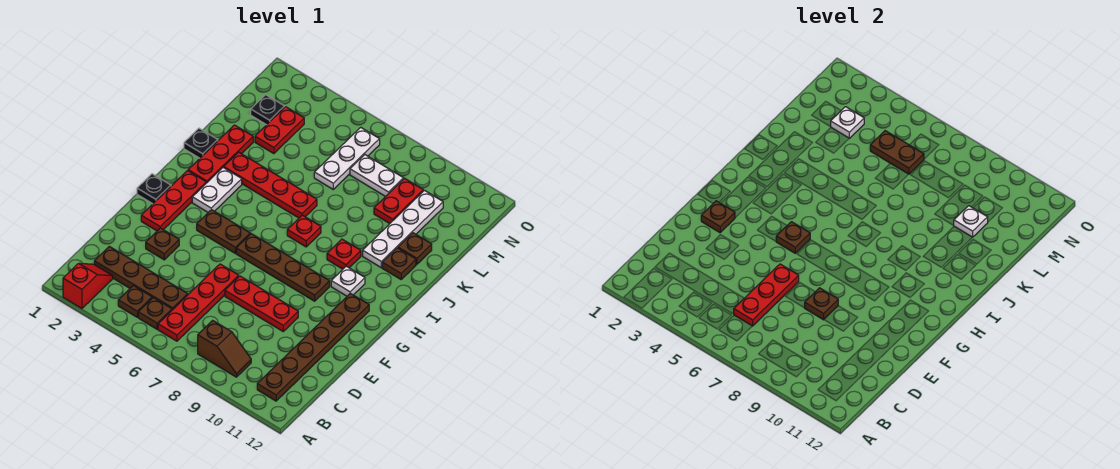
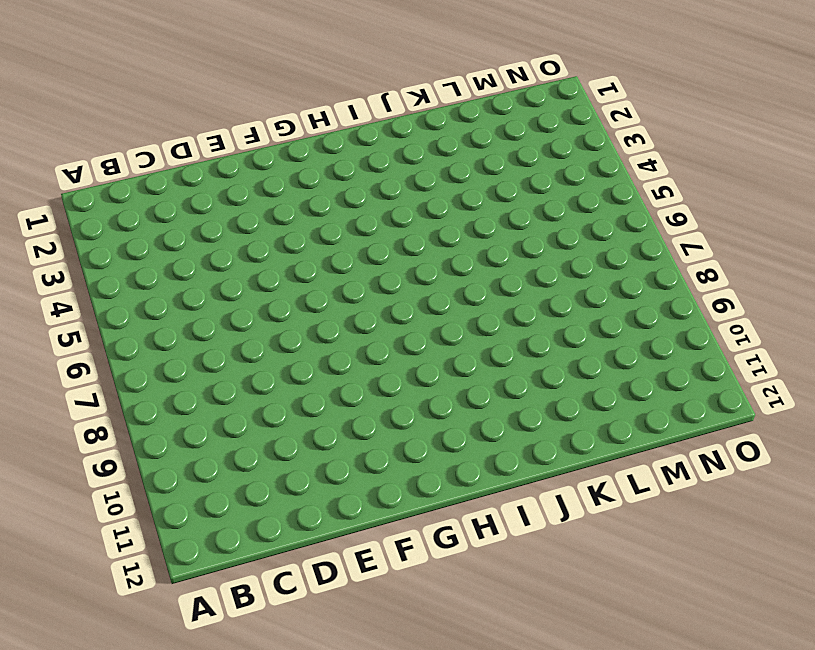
none -> red slope A2:B2 level 1 top A
none -> brown plate B4 level 1
none -> brown plate B5 level 1
none -> red plate B6:E6 level 1

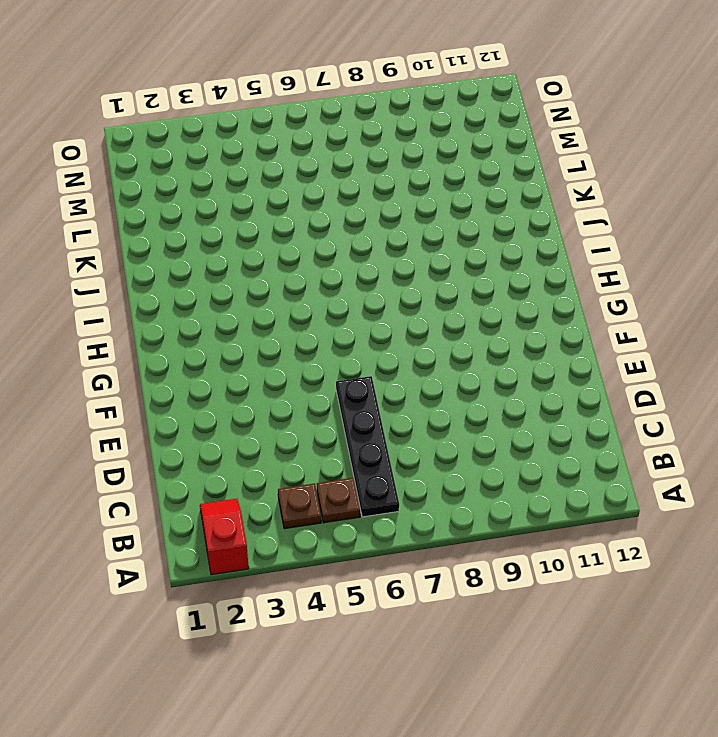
black plate B6:E6 level 1 -> red plate B6:E6 level 1
none -> brown slope B8:B9 level 1 top 8
none -> brown plate B11:G11 level 1
none -> brown plate C2:C5 level 1
none -> brown plate E3 level 1

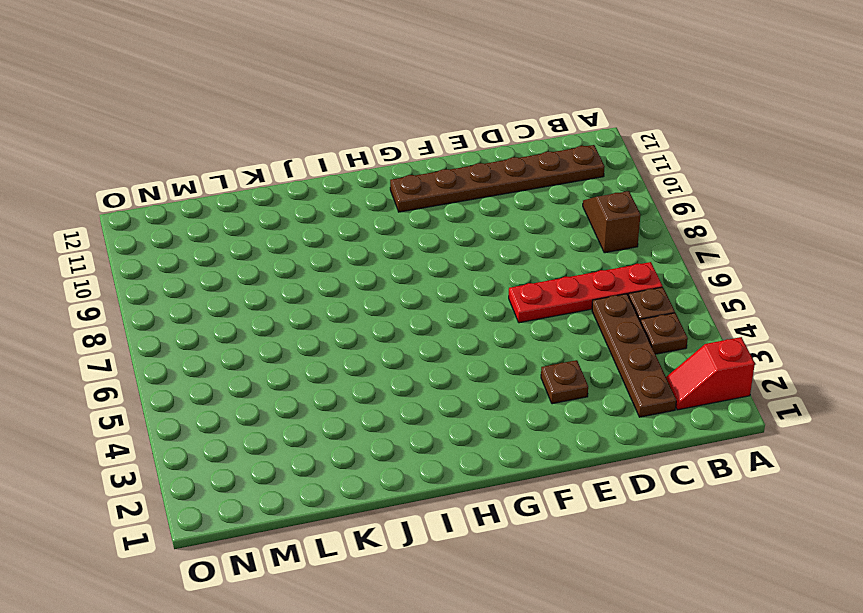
none -> red plate E7:E9 level 1
none -> red plate F2:H2 level 1
none -> black plate G1 level 1
none -> brown plate G4:G5 level 1

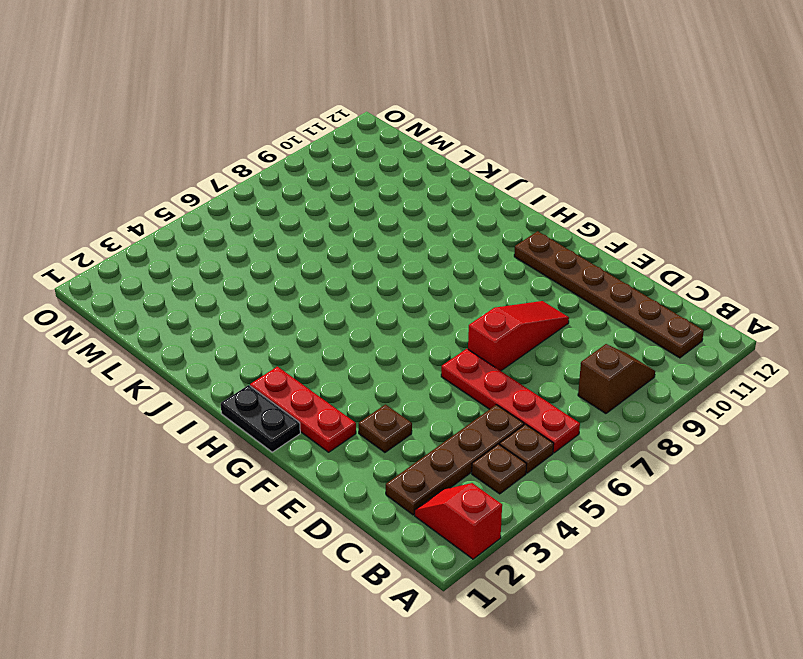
red slope E7:E9 level 1 top 7 -> red plate E7:E9 level 1
black plate G1:H1 level 1 -> black plate G1 level 1
none -> brown plate G4:G5 level 1
none -> brown plate G6:G9 level 1
none -> white plate H3:I3 level 1
none -> white plate H10 level 1

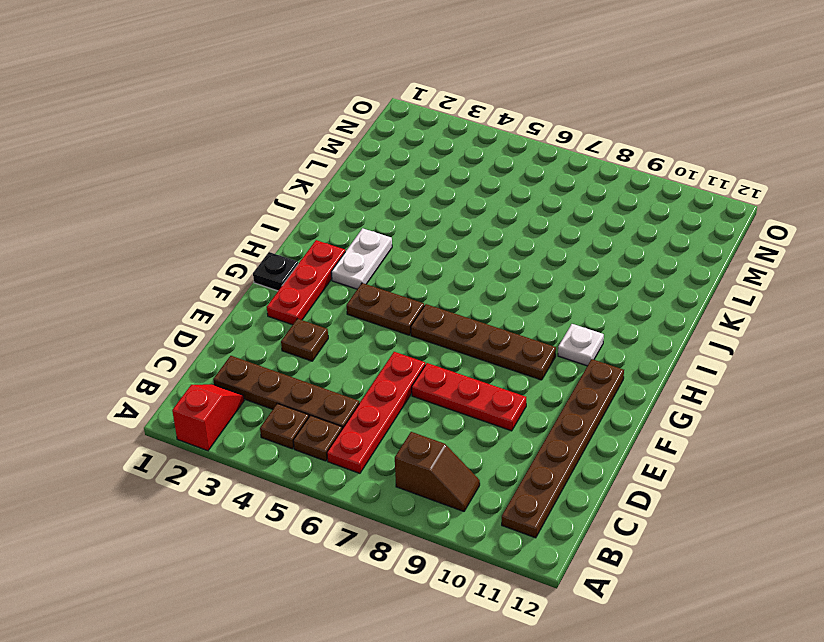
none -> red plate I2:K2 level 1
none -> red plate I7 level 1
none -> red plate I9 level 1
none -> black plate J1 level 1

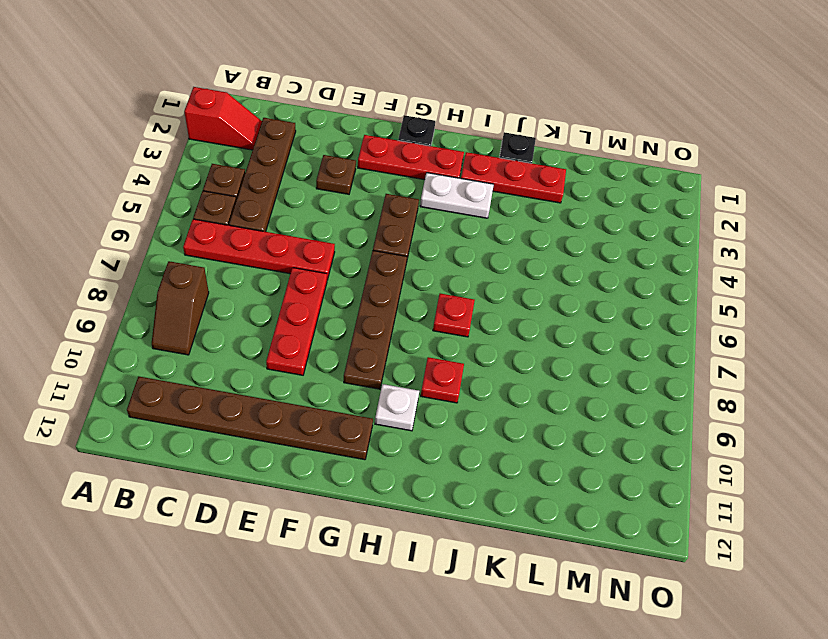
none -> red plate J3:J6 level 1
none -> white plate J10:M10 level 1
none -> brown plate J11 level 1
none -> brown plate K11 level 1

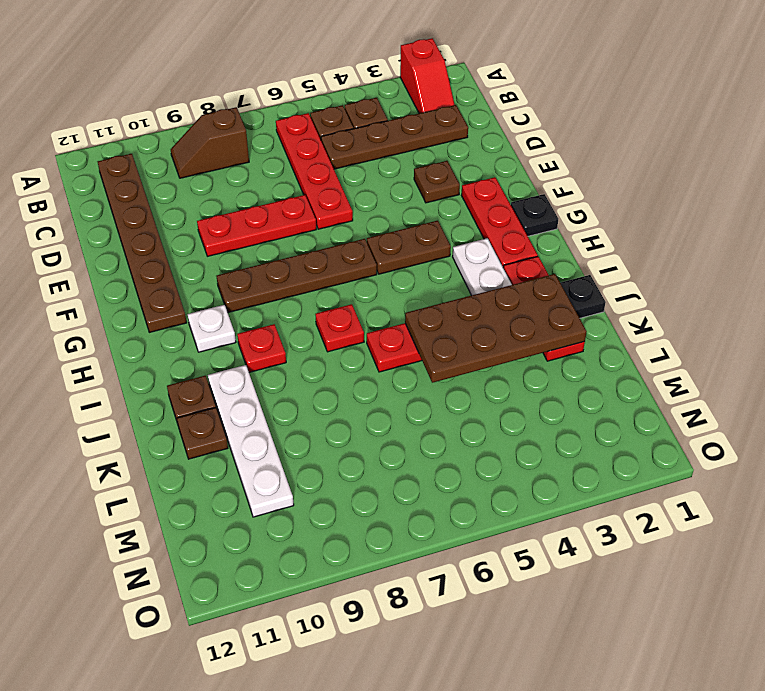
brown plate J2:K5 level 2 -> none
none -> red plate L3:M3 level 1
none -> white plate L6:N6 level 1
none -> red plate L9:M9 level 1
none -> black plate M2 level 1

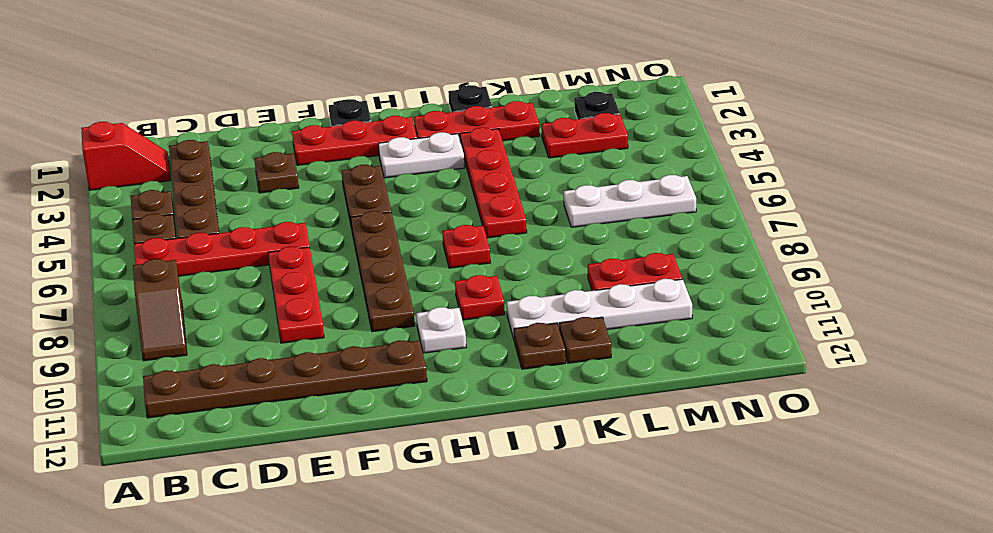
none -> white plate M7:M8 level 1
none -> red plate C6:E6 level 2
none -> brown plate E8 level 2
none -> brown plate F2 level 2

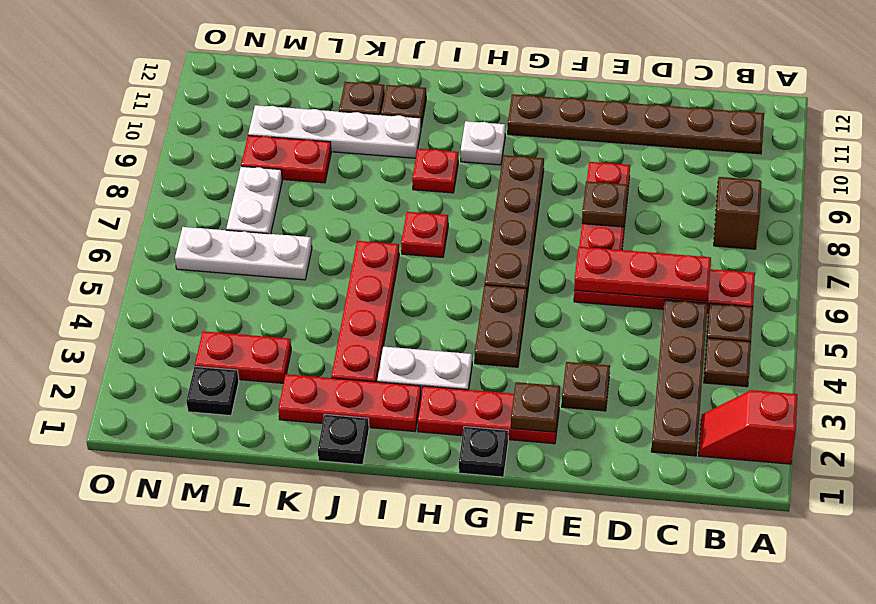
none -> brown plate G5 level 2
none -> white plate L10 level 2
none -> white plate M3 level 2
none -> brown plate M5:M6 level 2

